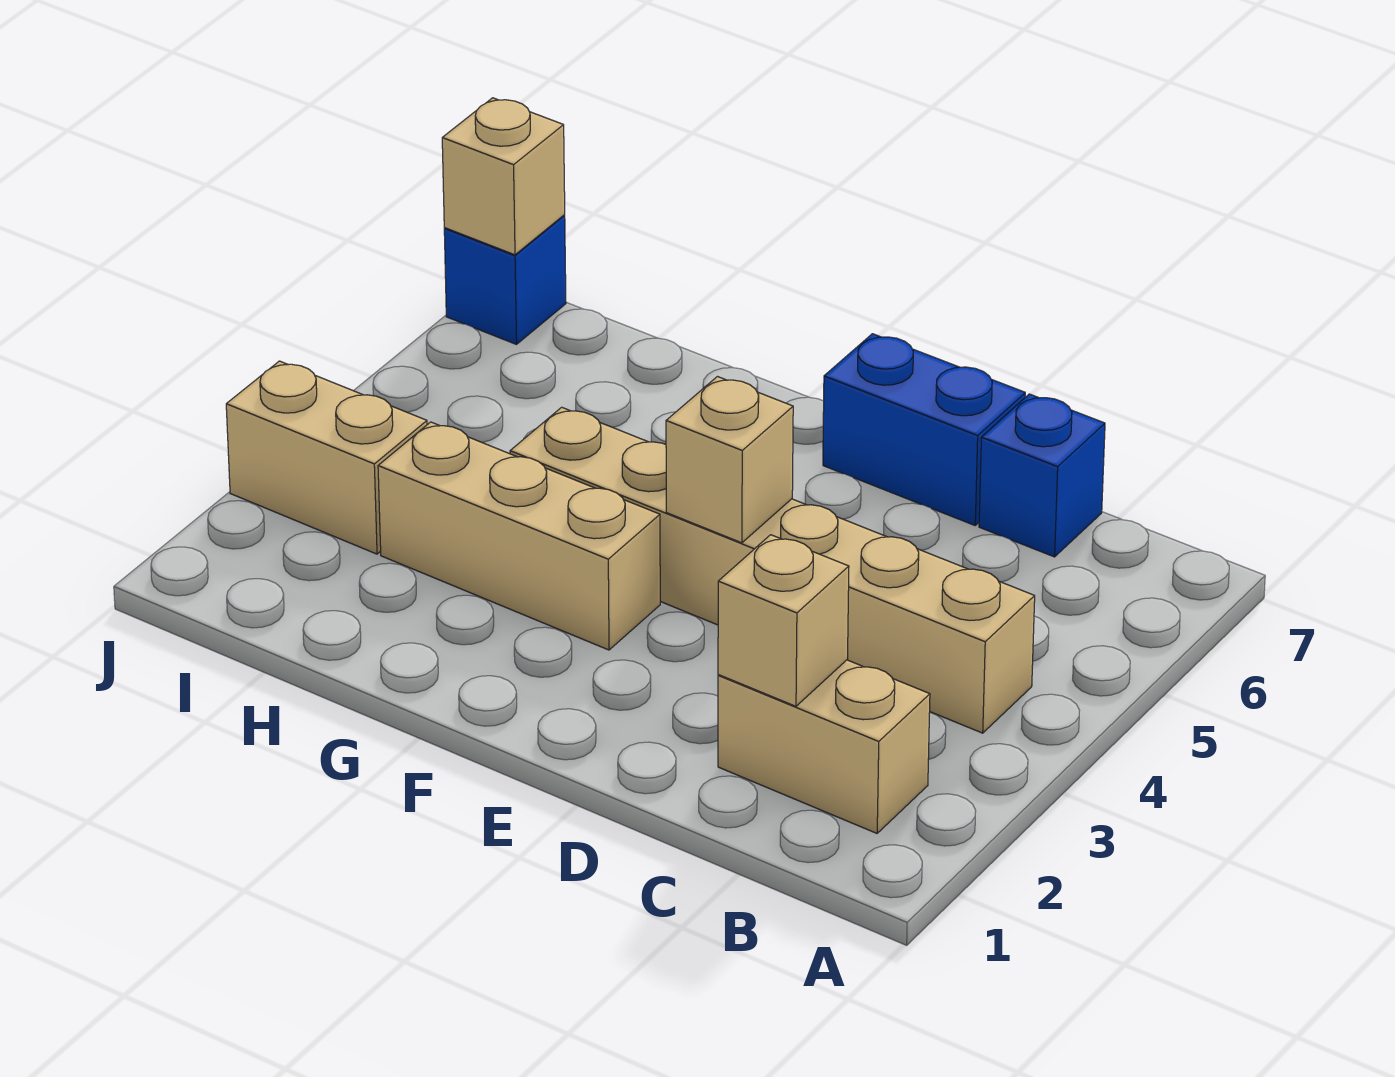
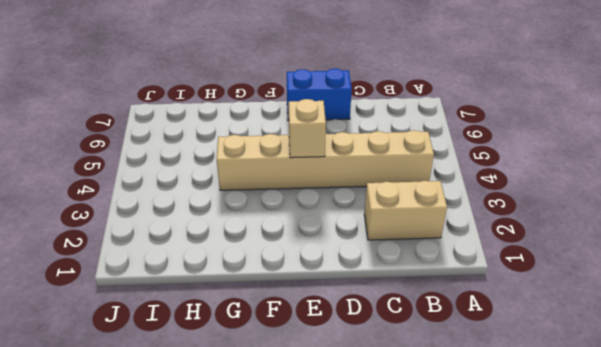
none -> blue brick C7 level 1
none -> tan brick F3:H3 level 1

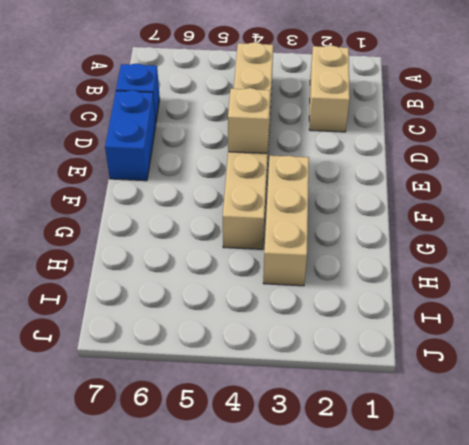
none -> tan brick I3:J3 level 1
none -> blue brick J7 level 1

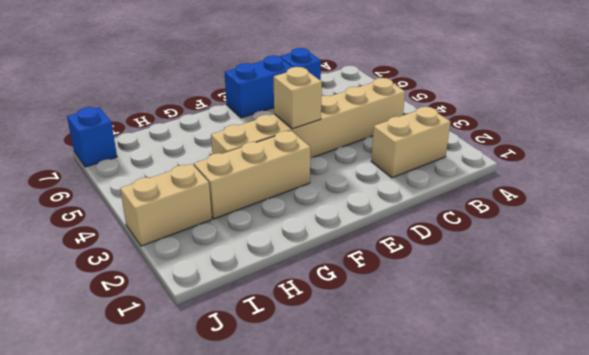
none -> tan brick C2 level 2
none -> tan brick J7 level 2

